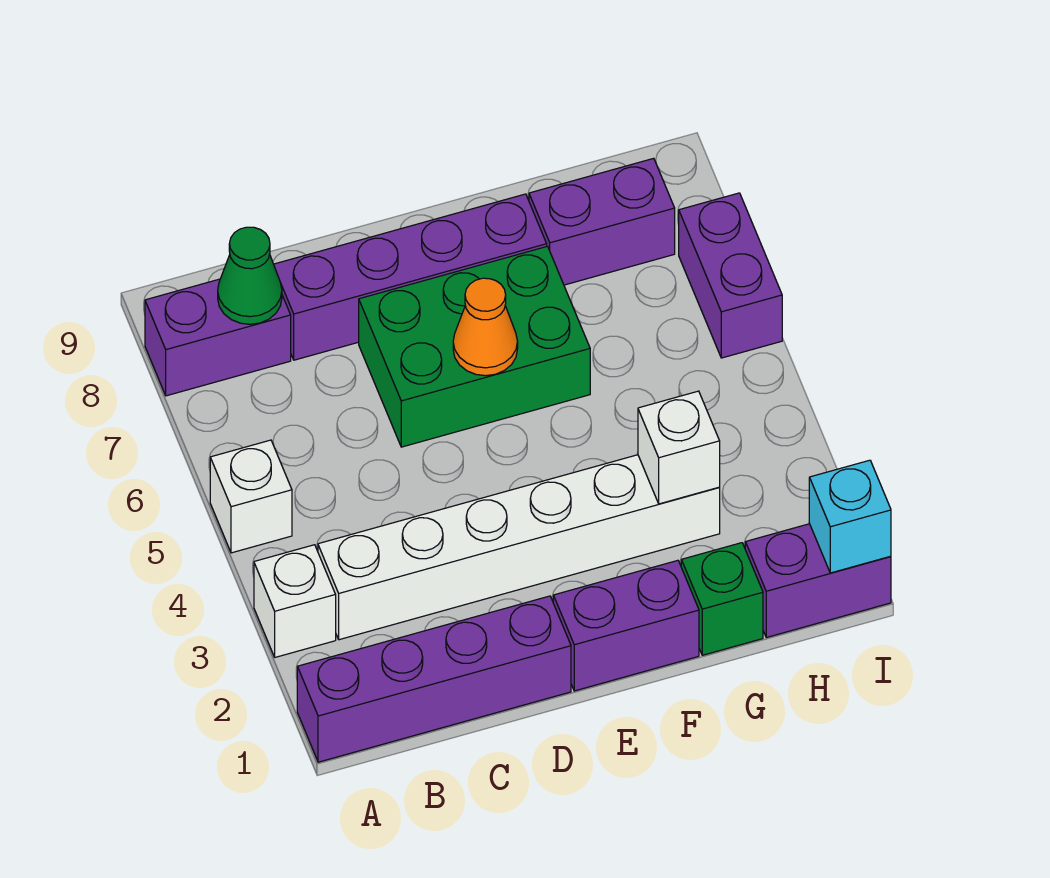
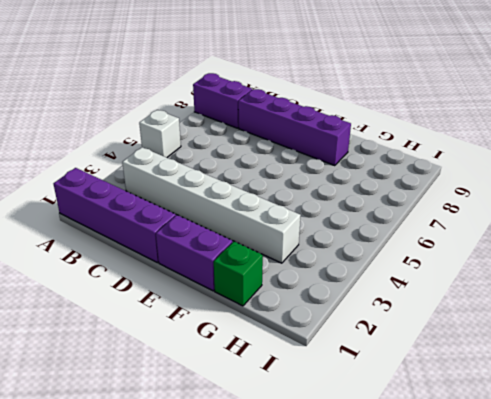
none -> white brick A3 level 1
none -> green brick D6:F7 level 1
none -> purple brick G8:H8 level 1

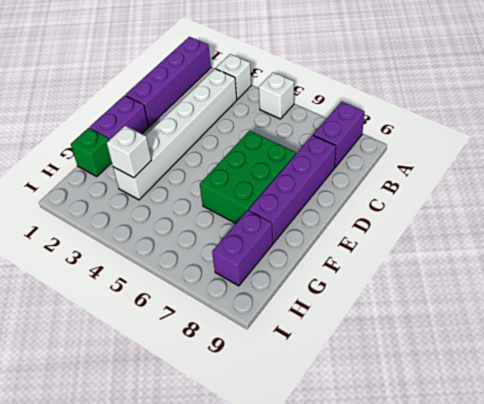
none -> purple brick H1:I1 level 1
none -> purple brick I6:I7 level 1
none -> green cone B8 level 2

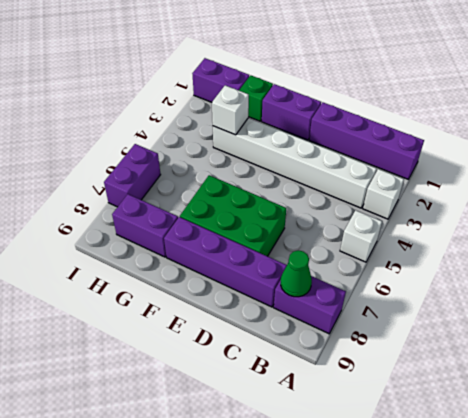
none -> orange cone E6 level 2
none -> cyan brick I1 level 2

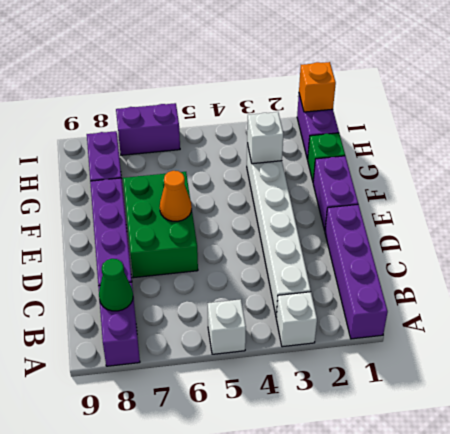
orange brick I1 level 2 -> cyan brick I1 level 2

